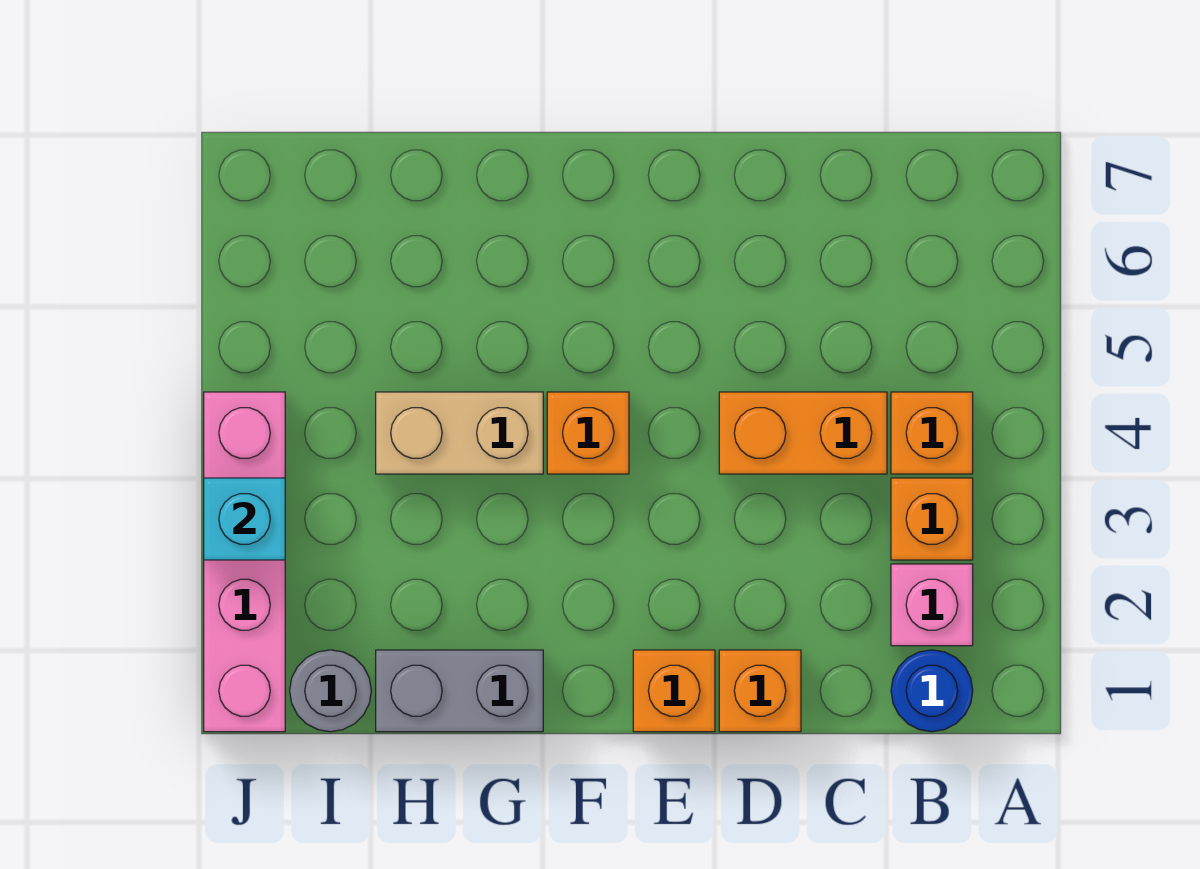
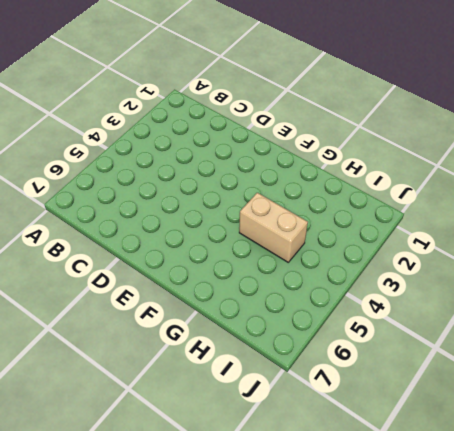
none -> blue round brick B1 level 1
none -> pink brick B2 level 1
none -> orange brick B3 level 1

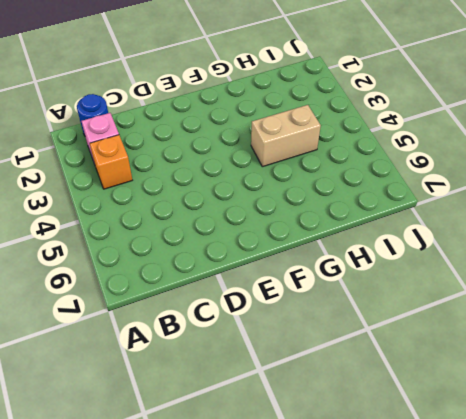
none -> orange brick B4 level 1
none -> orange brick C4:D4 level 1
none -> orange brick D1 level 1

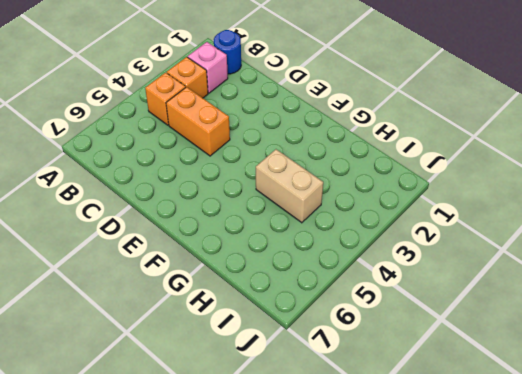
none -> orange brick D1 level 1
none -> orange brick E1 level 1
none -> orange brick F4 level 1

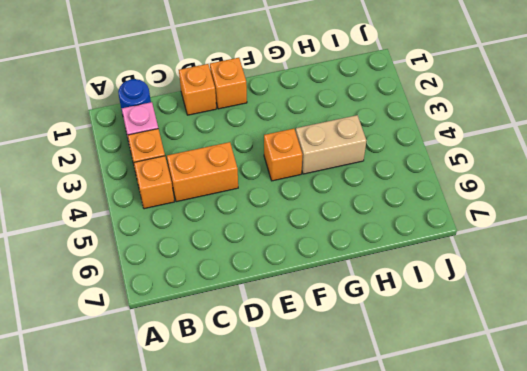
none -> grey brick G1:H1 level 1
none -> grey round brick I1 level 1
none -> pink brick J1:J4 level 1

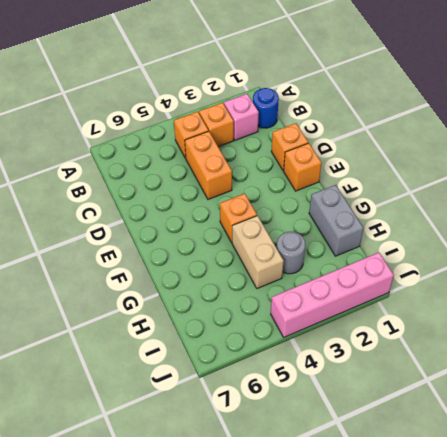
grey round brick H3 level 1 -> grey round brick I1 level 1
none -> cyan brick J3 level 2

